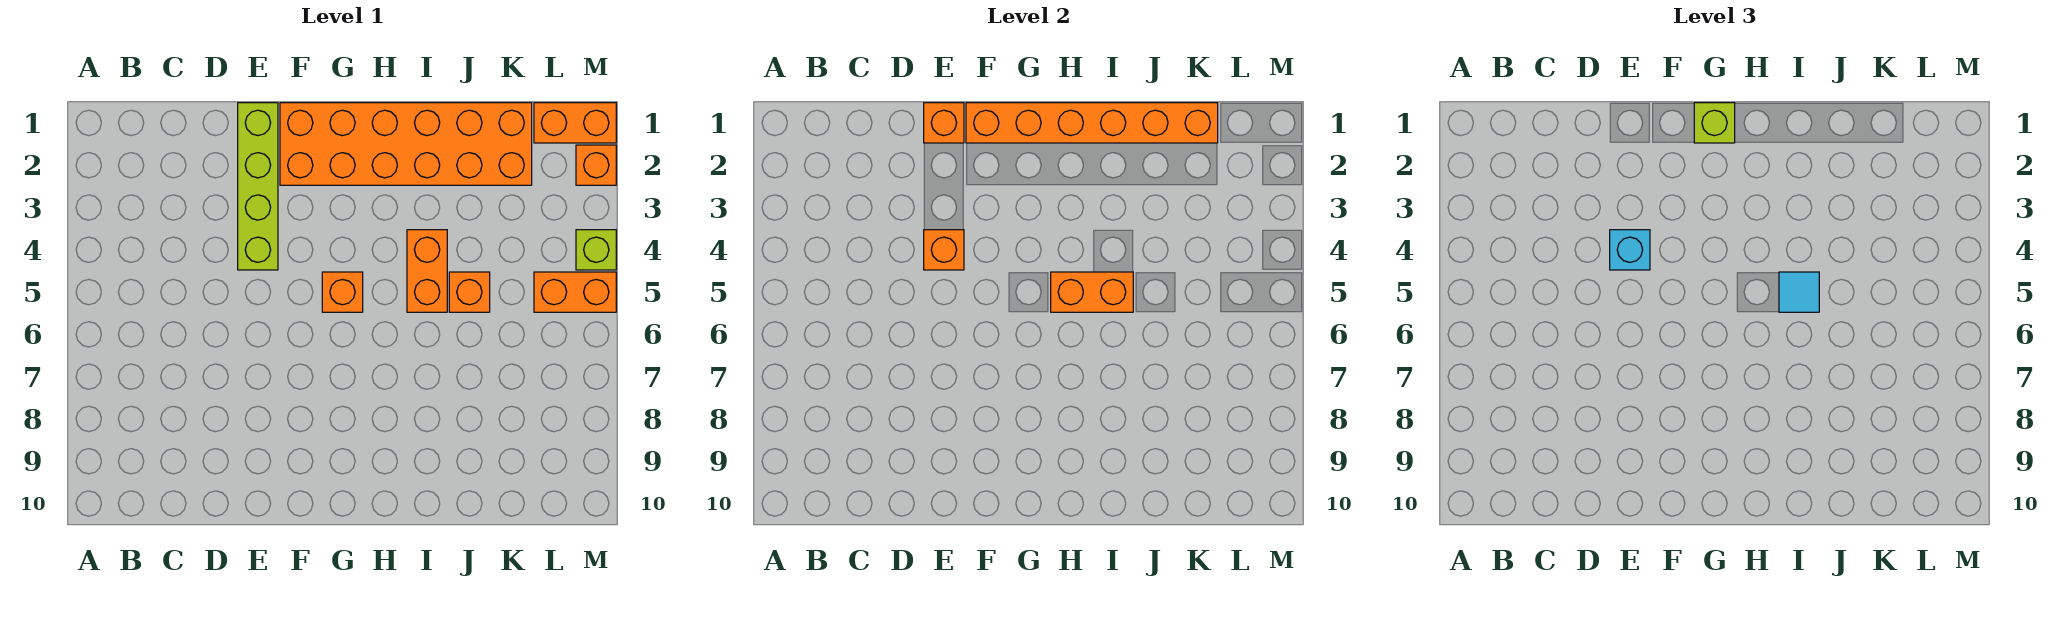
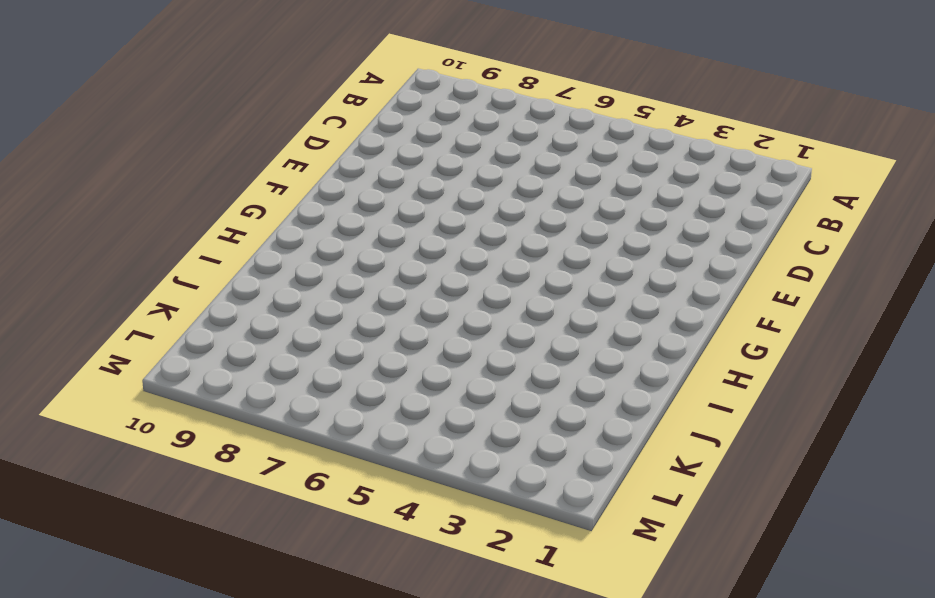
none -> lime brick E1:E4 level 1
none -> orange brick F1:K2 level 1
none -> orange brick G5 level 1

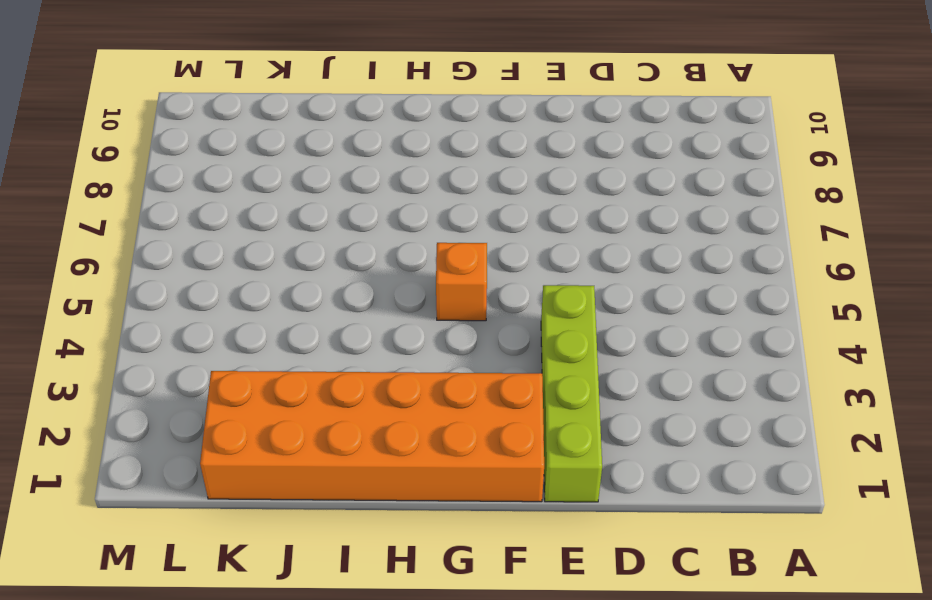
none -> orange brick I4:I5 level 1
none -> orange brick J5 level 1
none -> orange brick L1:M1 level 1

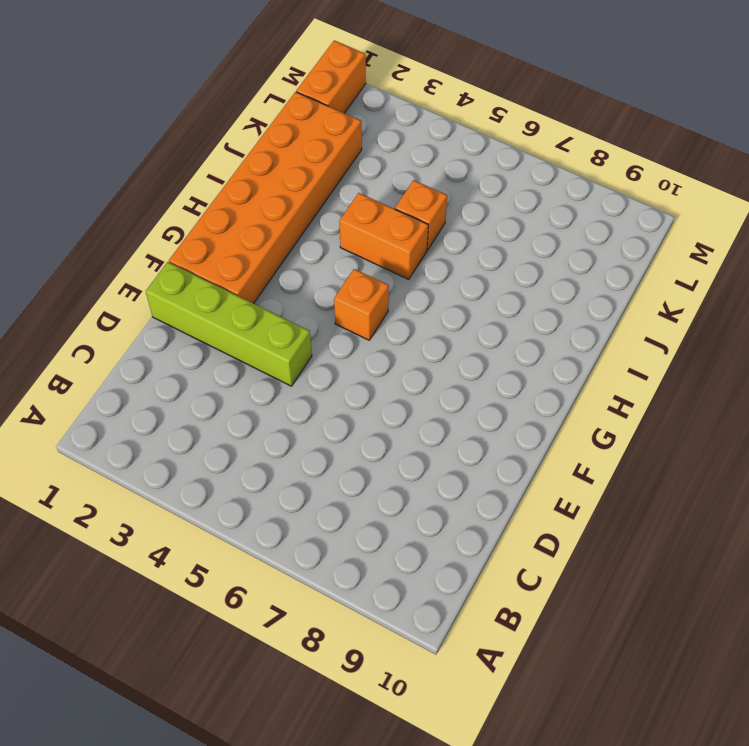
none -> orange brick L5:M5 level 1
none -> orange brick M2 level 1
none -> lime brick M4 level 1

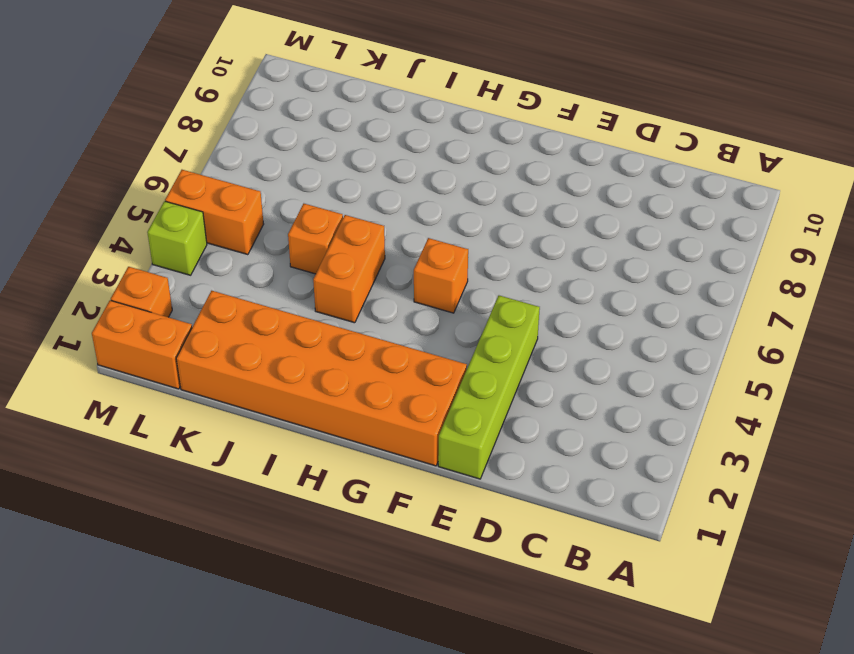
none -> orange brick E1 level 2
none -> orange brick E4 level 2
none -> orange brick F1:K1 level 2

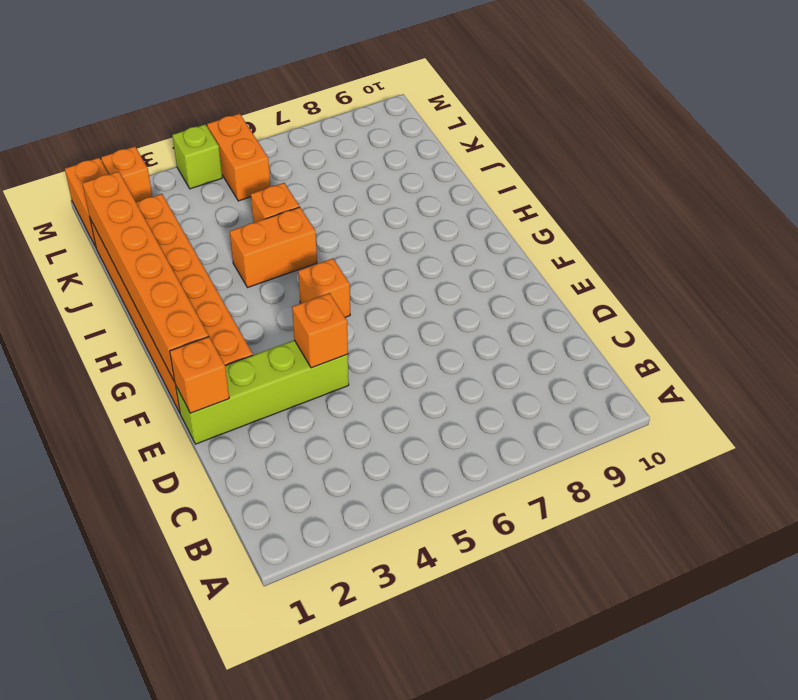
none -> orange brick H5:I5 level 2
none -> cyan brick E4 level 3
none -> lime brick G1 level 3

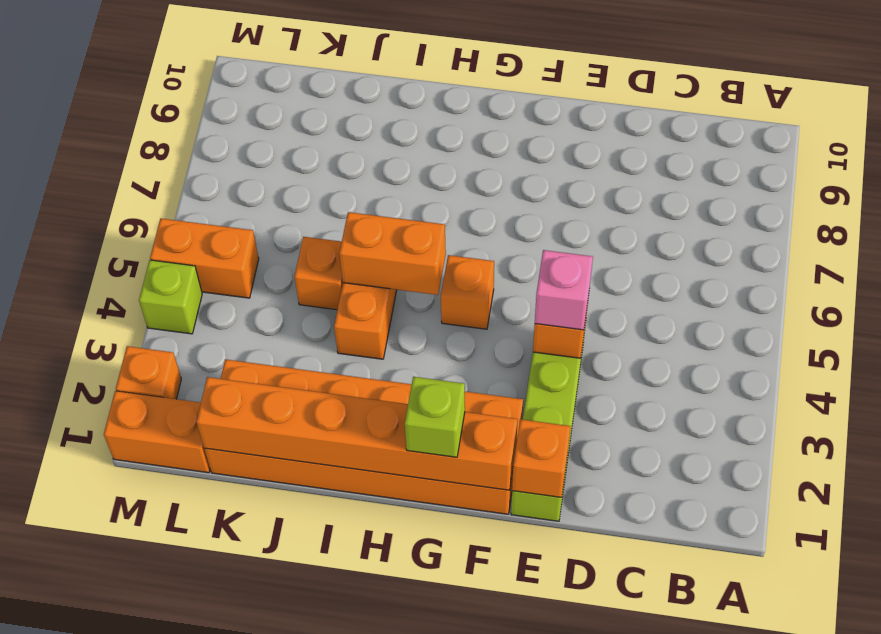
pink brick E4 level 3 -> cyan brick E4 level 3
none -> cyan tile I5 level 3

